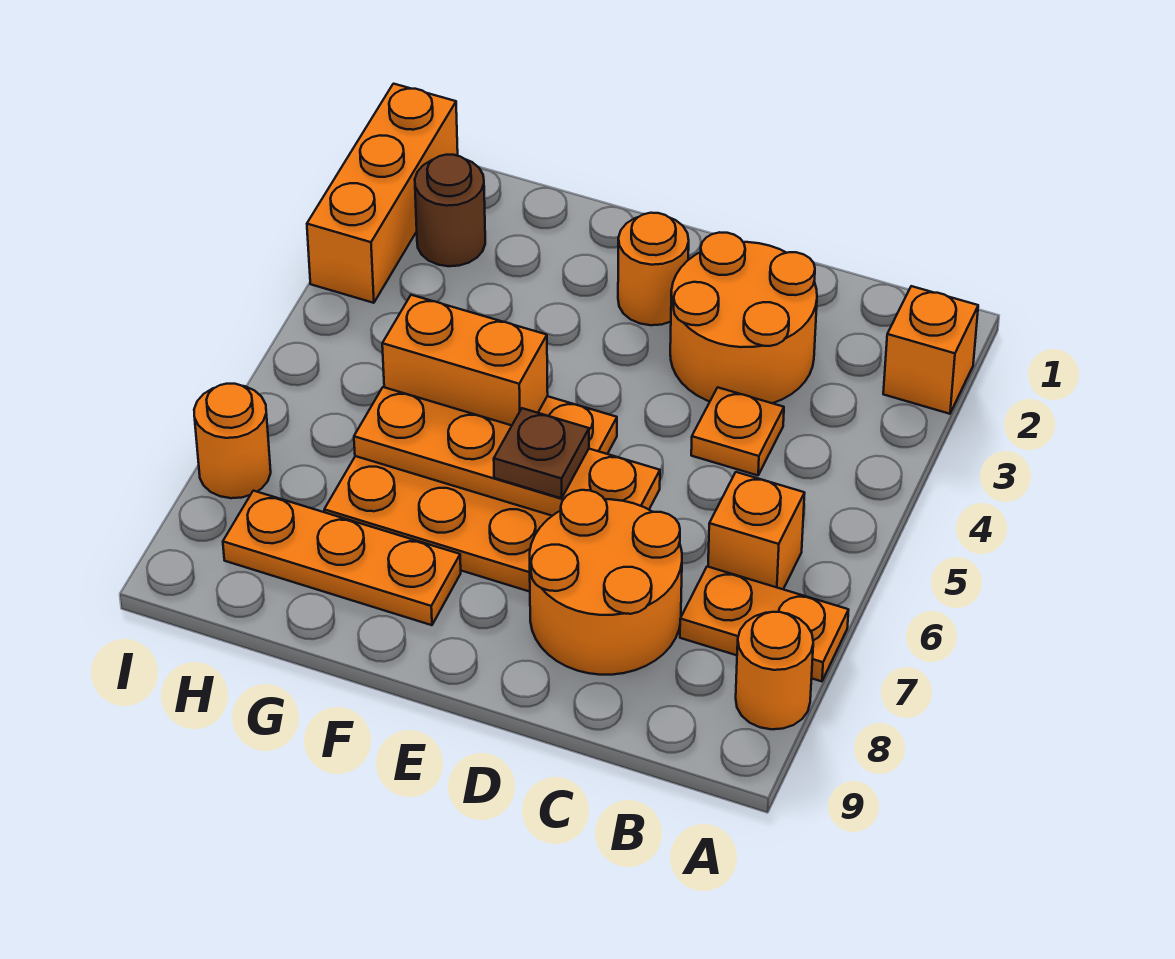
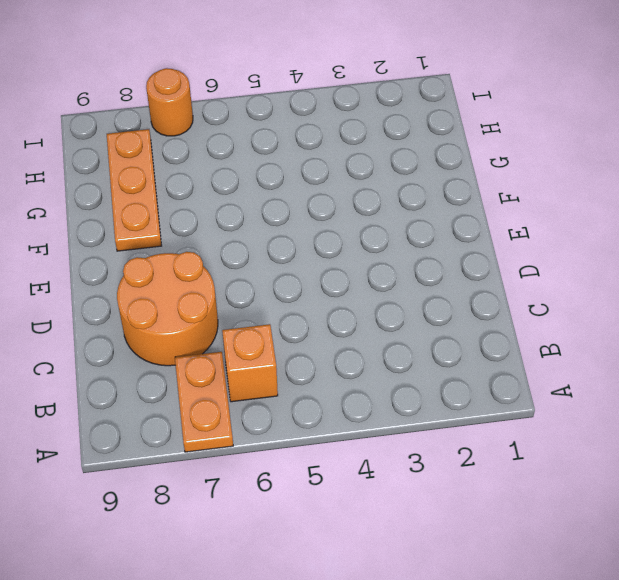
none -> orange brick A2 level 1
none -> orange round brick A8 level 1
none -> orange round brick C2:D3 level 1

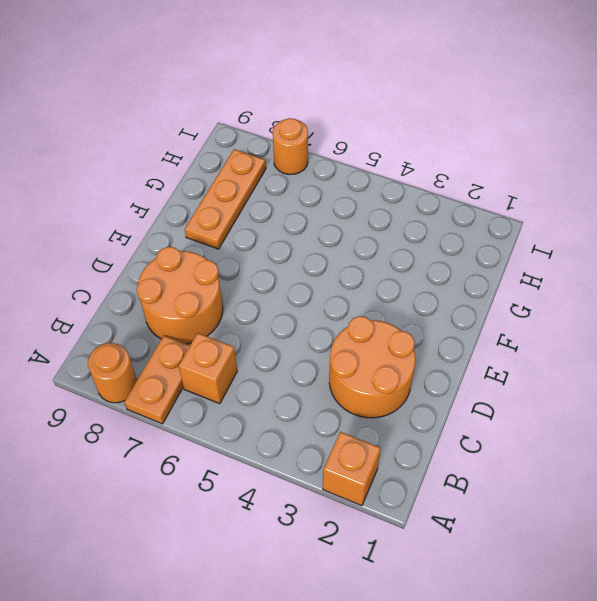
none -> orange plate C4 level 1
none -> orange round brick E2 level 1
none -> orange plate E5:G7 level 1

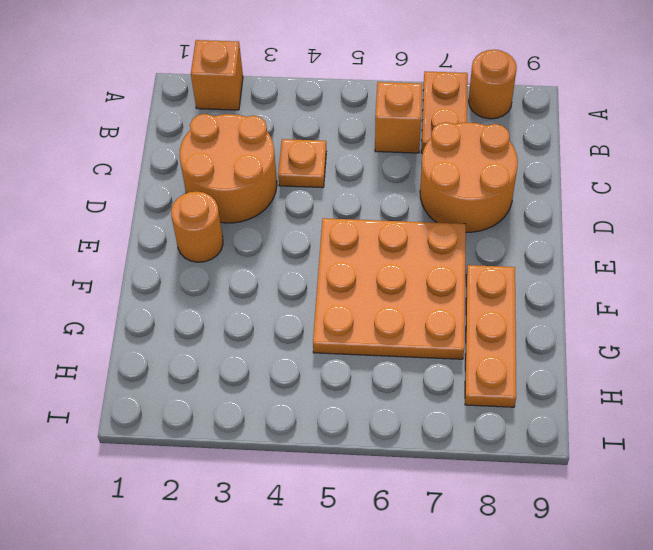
none -> brown round brick H2 level 1
none -> orange brick I1:I3 level 1
none -> orange round brick I7 level 1

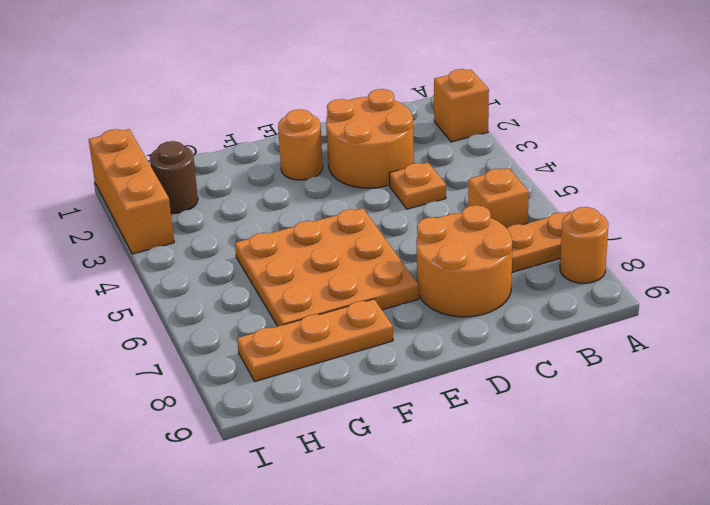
none -> orange round brick I7 level 1
none -> orange plate D6:G6 level 2
none -> orange brick F5:G5 level 2

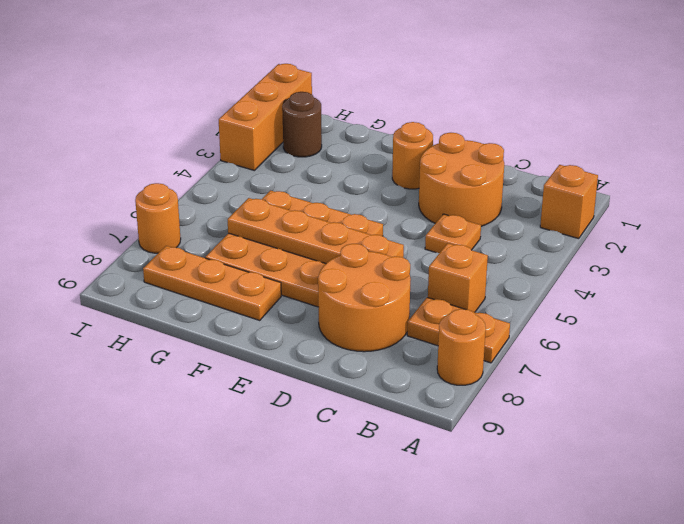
none -> orange brick F5:G5 level 2
none -> brown plate E6 level 3

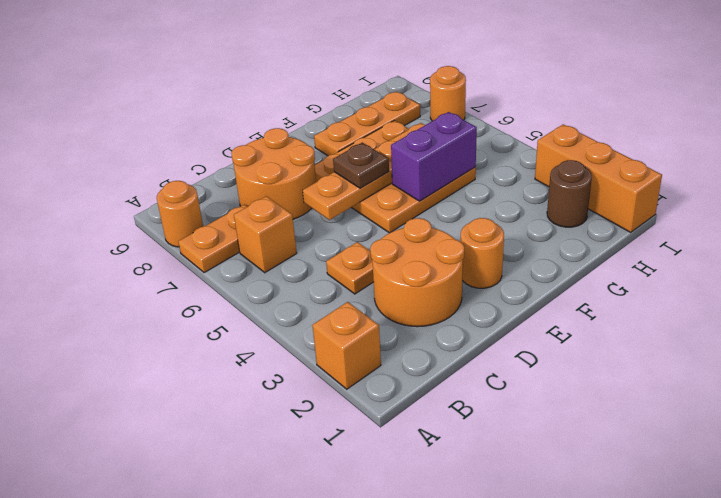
purple brick F5:G5 level 2 -> orange brick F5:G5 level 2

